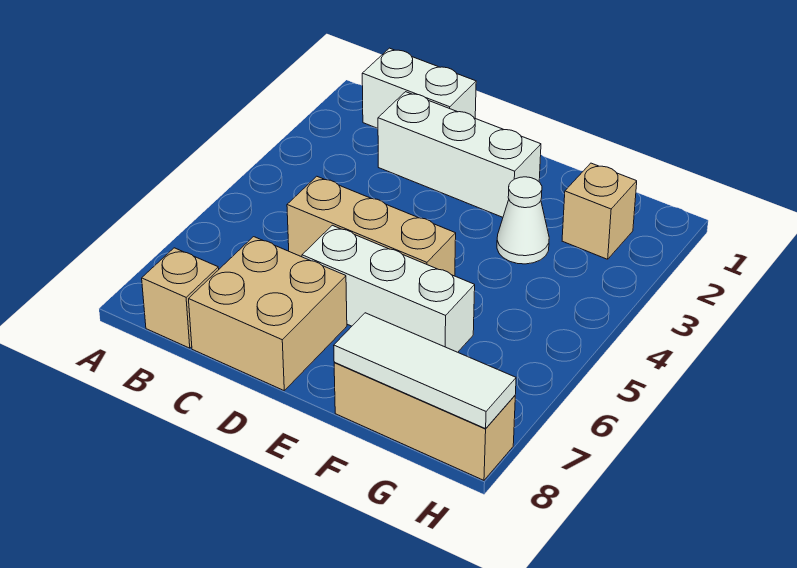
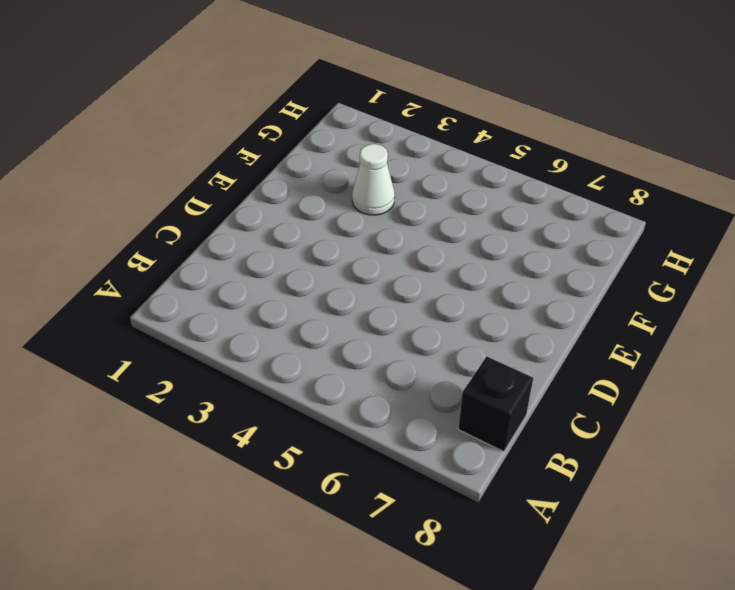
black brick B8 level 1 -> tan brick B8 level 1
none -> white brick B1:C1 level 1
none -> white brick C2:E2 level 1

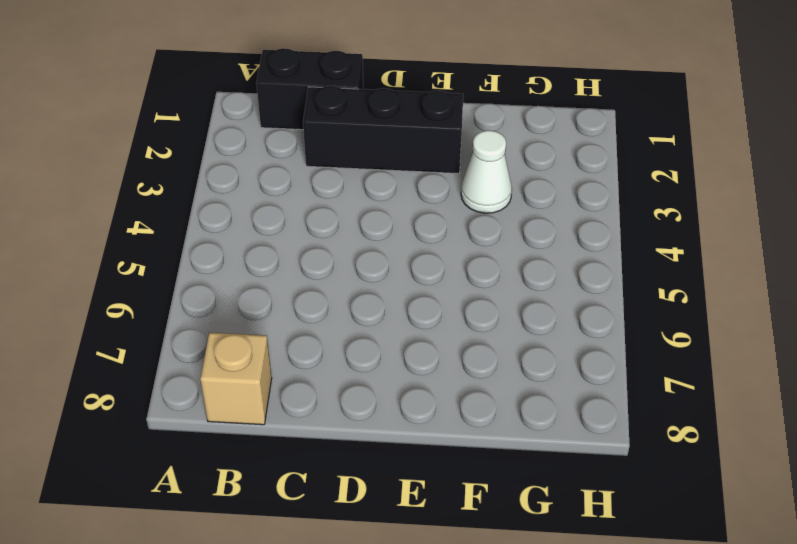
black brick B1:C1 level 1 -> white brick B1:C1 level 1
black brick C2:E2 level 1 -> white brick C2:E2 level 1
none -> tan brick C5:E5 level 1
none -> tan brick C7:D8 level 1

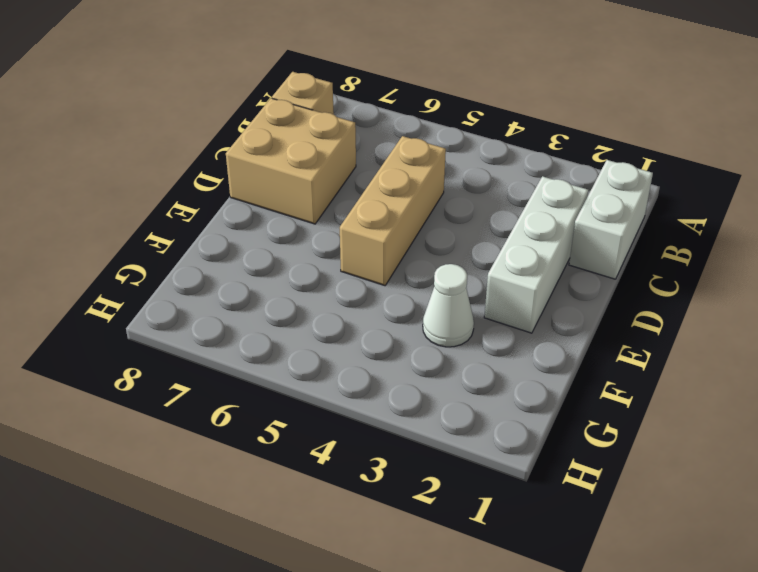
none -> white brick D6:F6 level 1
none -> tan brick F8:H8 level 1

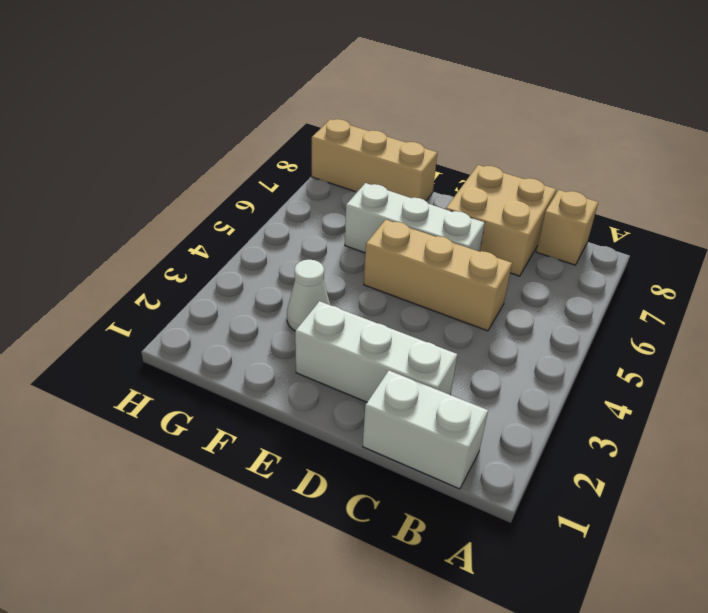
none -> tan brick G2 level 1
none -> white tile F8:H8 level 2

